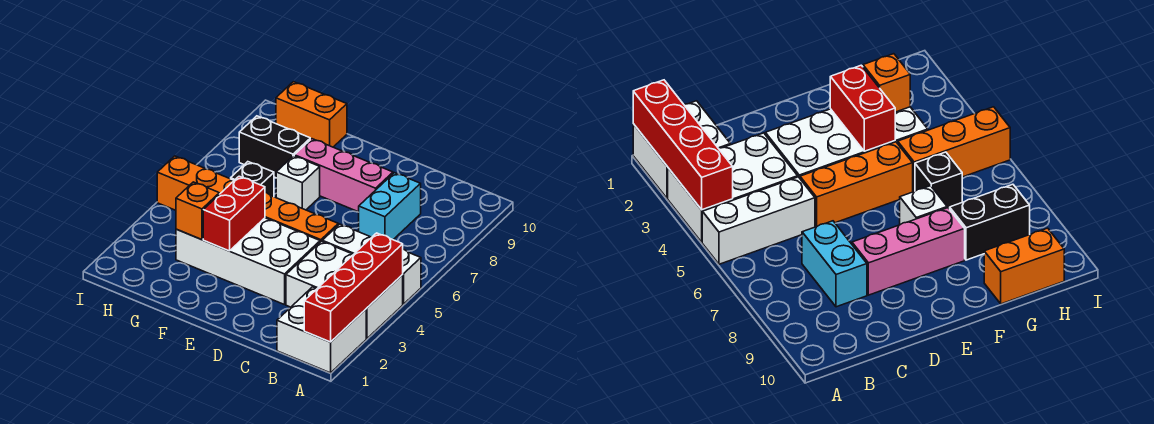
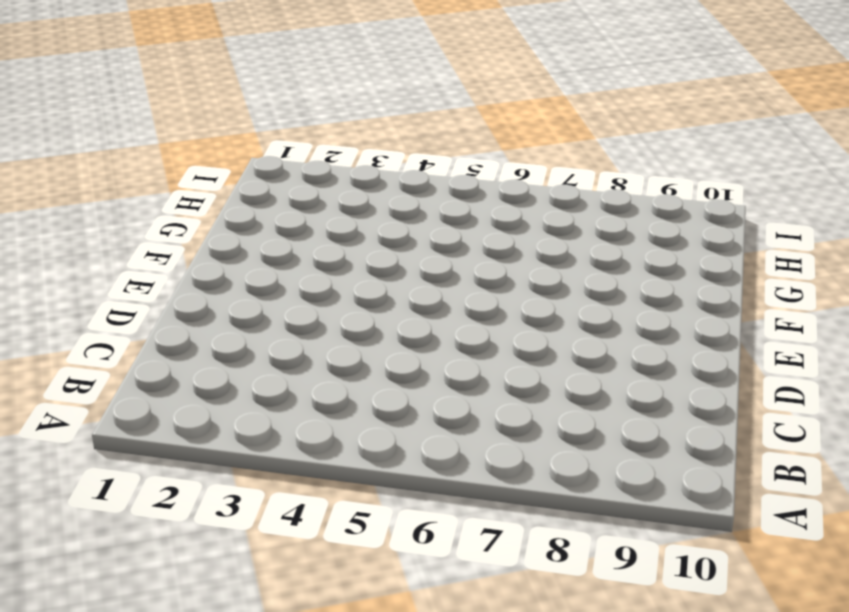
none -> white brick A1:B2 level 1
none -> white brick A3:C4 level 1
none -> white brick A5:C5 level 1

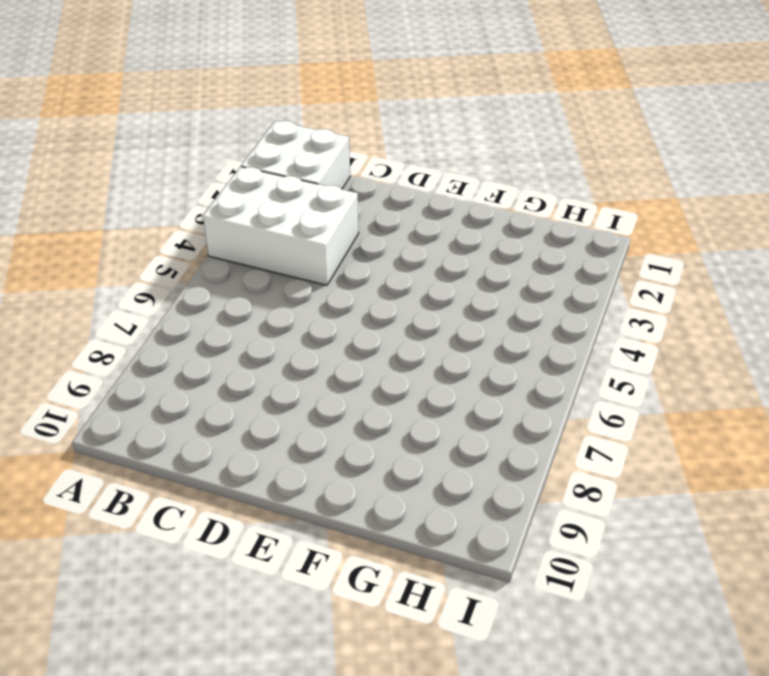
none -> white brick A5:C5 level 1
none -> cyan brick C7:C8 level 1
none -> white brick D3:G4 level 1

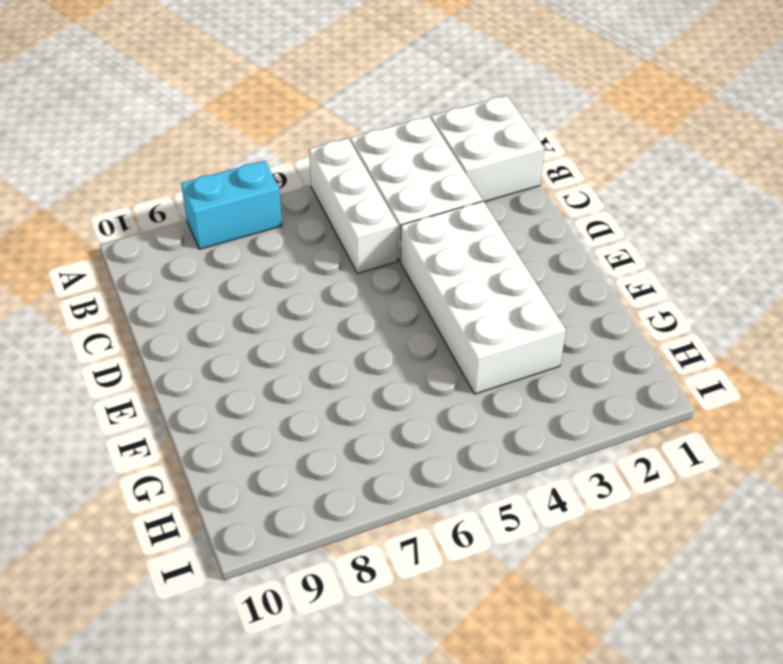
cyan brick A7:A8 level 1 -> cyan brick C7:C8 level 1
none -> orange brick D5:F5 level 1
none -> pink brick D8:F8 level 1
none -> white brick F7 level 1

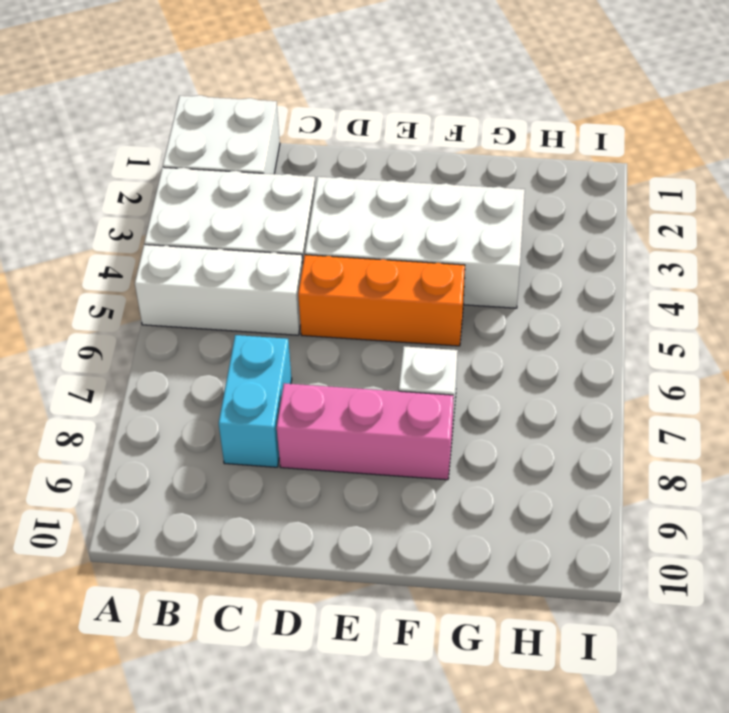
none -> orange brick G5:I5 level 1
none -> black brick G6 level 1
none -> black brick G8:H8 level 1

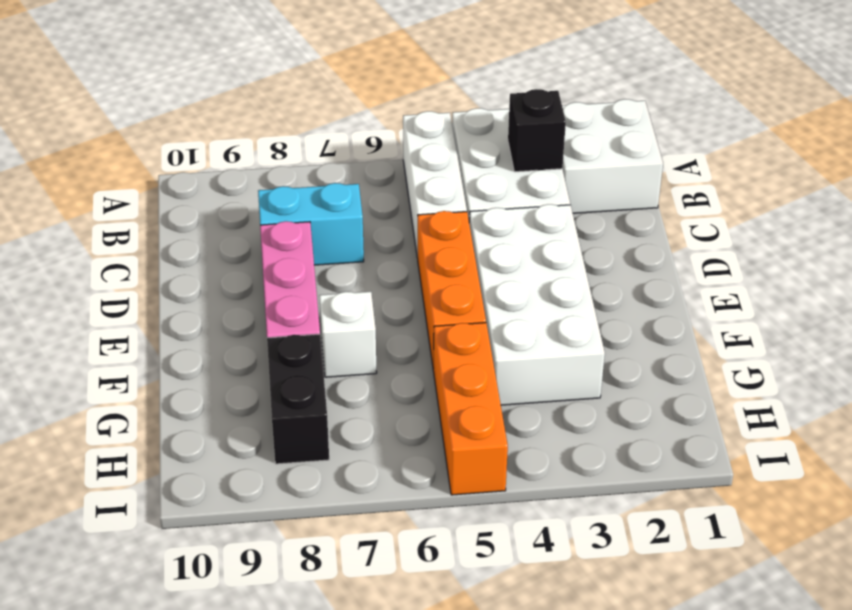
black brick B3 level 2 -> black brick G6 level 1
none -> orange brick G10:H10 level 1
none -> red brick A1:A4 level 2
none -> red brick F3:F4 level 2

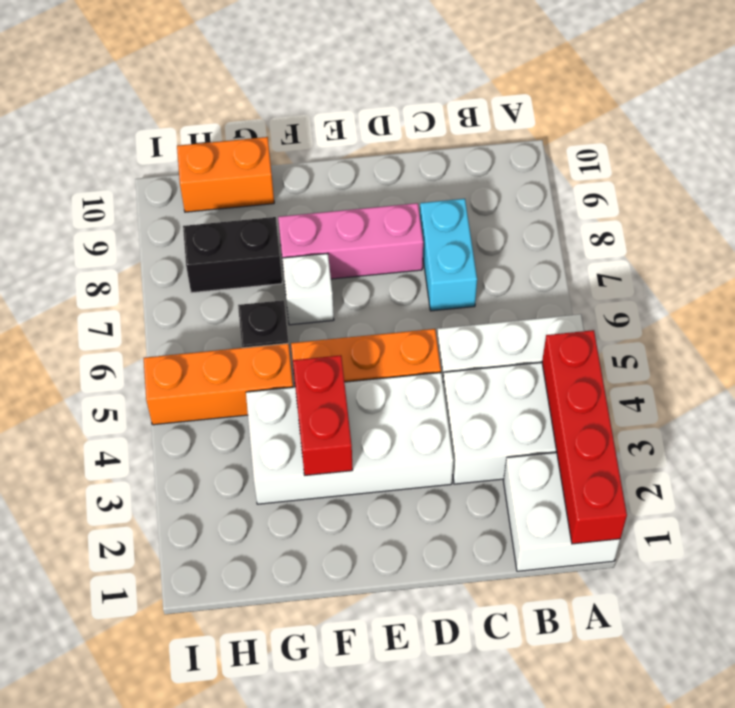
none -> orange brick G3 level 2

